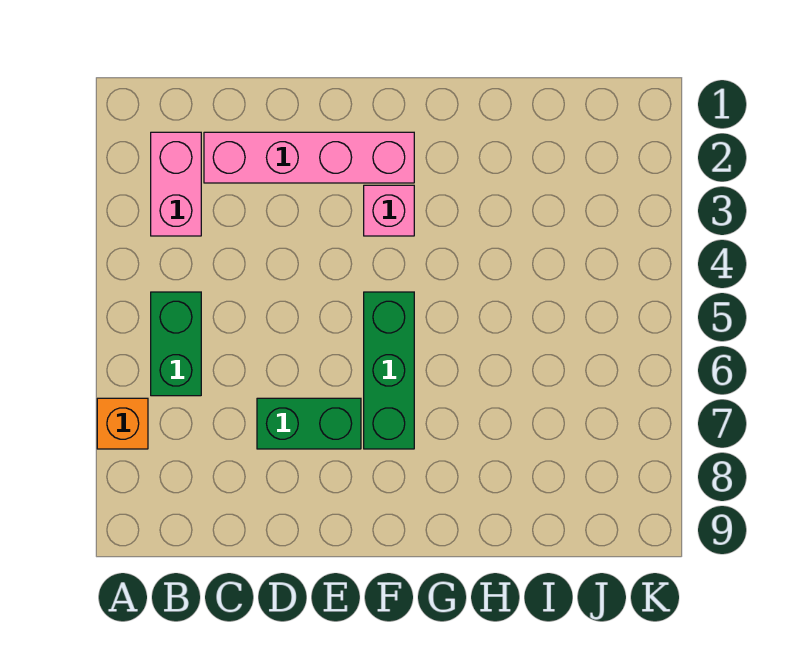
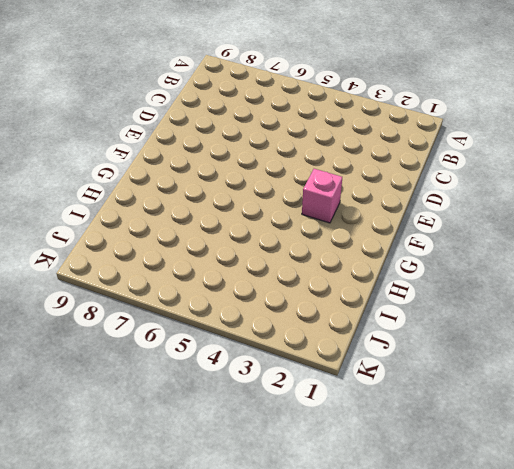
none -> orange brick A7 level 1
none -> pink brick B2:B3 level 1

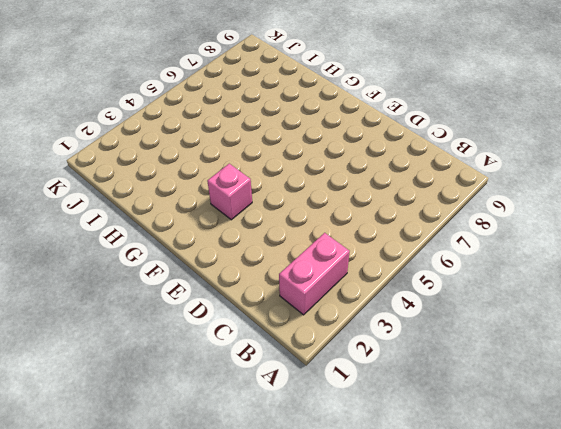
none -> orange brick A7 level 1
none -> green brick B5:B6 level 1

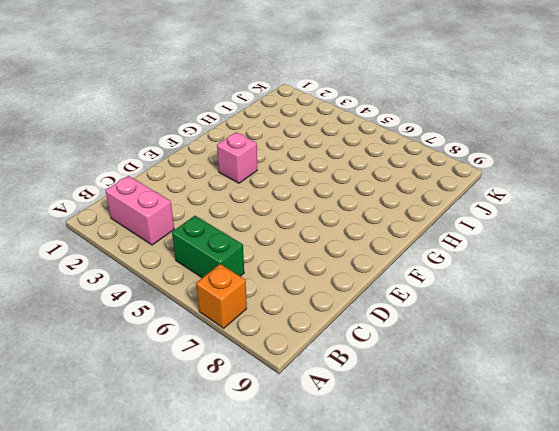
none -> pink brick C2:F2 level 1
none -> green brick D7:E7 level 1

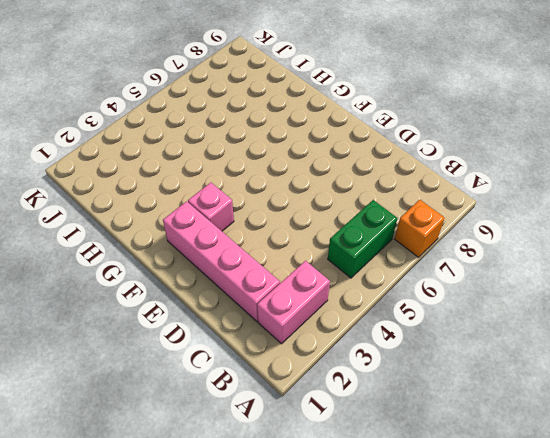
none -> green brick D7:E7 level 1
none -> green brick F5:F7 level 1

